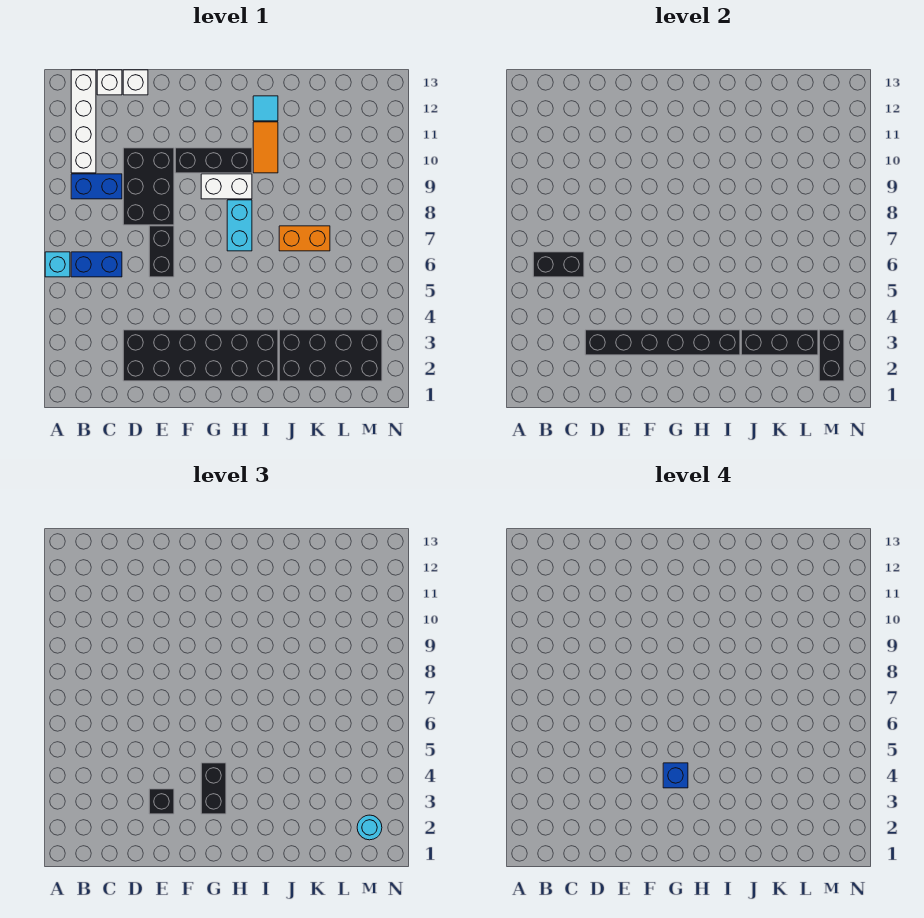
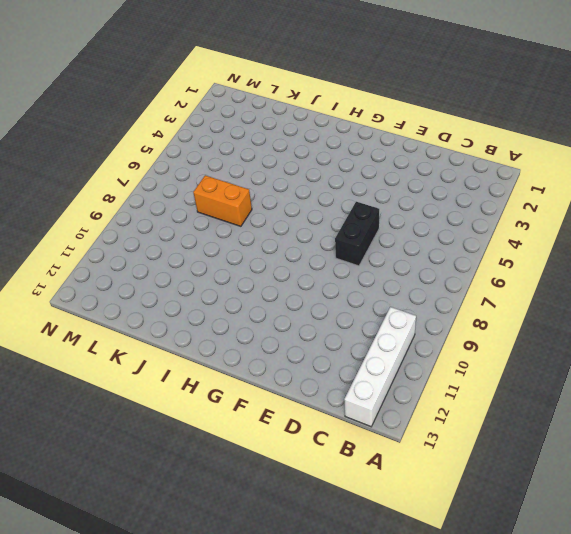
none -> cyan brick A6 level 1
none -> blue brick B6:C6 level 1
none -> blue brick B9:C9 level 1

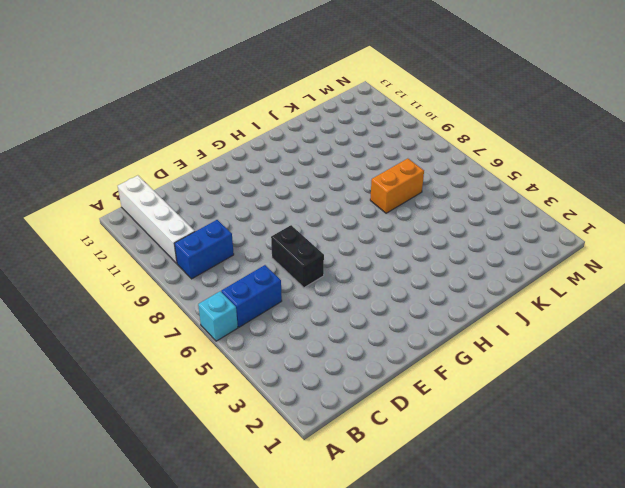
none -> white brick C13 level 1
none -> black brick D2:I3 level 1
none -> black brick D8:E10 level 1

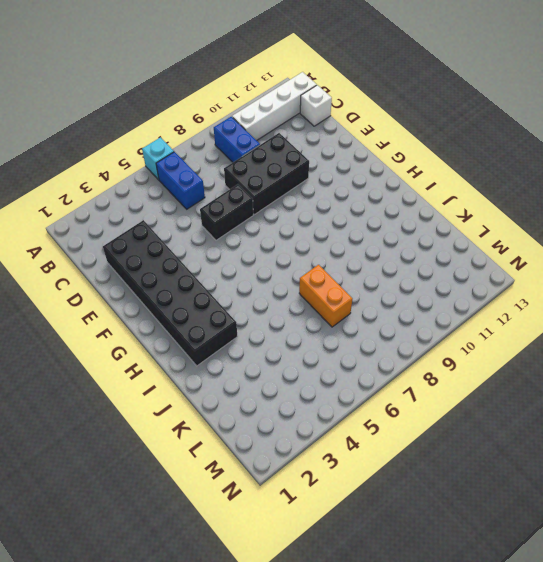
none -> white brick D13 level 1
none -> black brick F10:H10 level 1
none -> white brick G9:H9 level 1

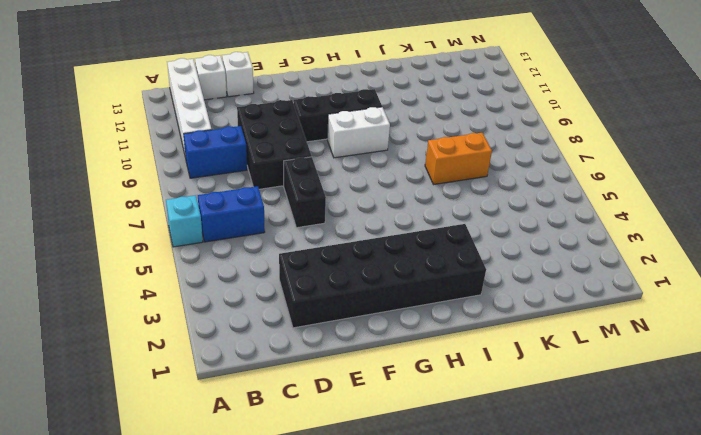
none -> cyan brick H7:H8 level 1
none -> orange tile I10:I11 level 1
none -> cyan tile I12 level 1

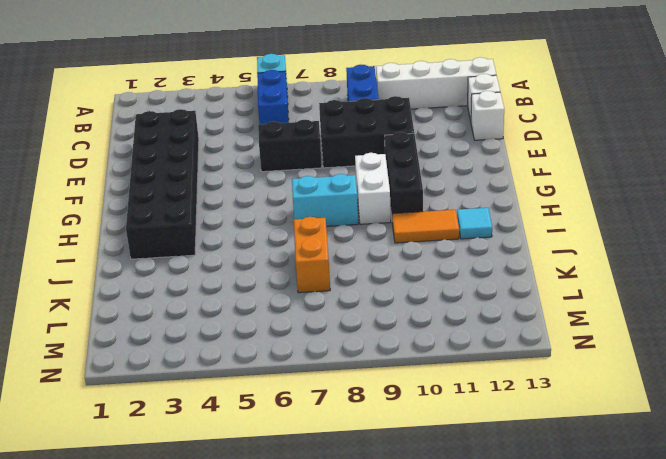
none -> black brick J2:M3 level 1
none -> black brick B6:C6 level 2
none -> black brick D3:I3 level 2

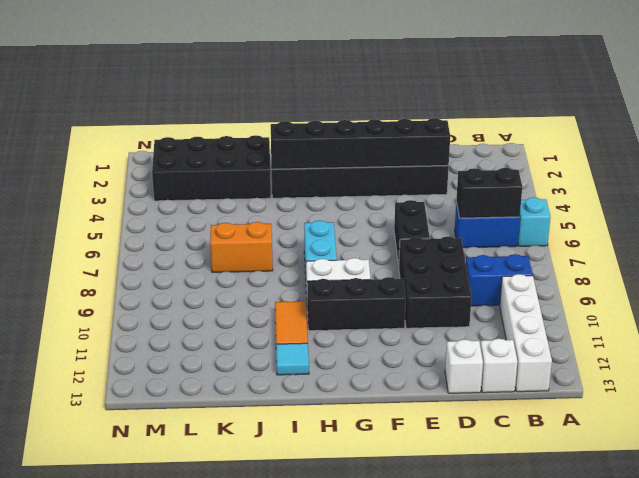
none -> black brick J3:L3 level 2
none -> black brick M2:M3 level 2
none -> black brick E3 level 3

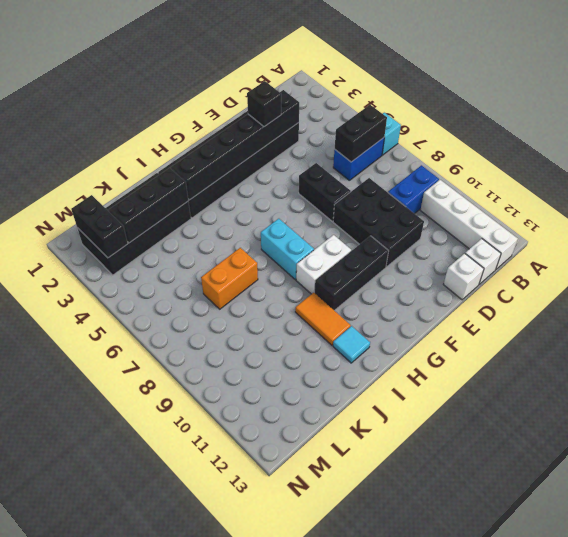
none -> black brick G3:G4 level 3
none -> cyan round brick M2 level 3
none -> blue brick G4 level 4

